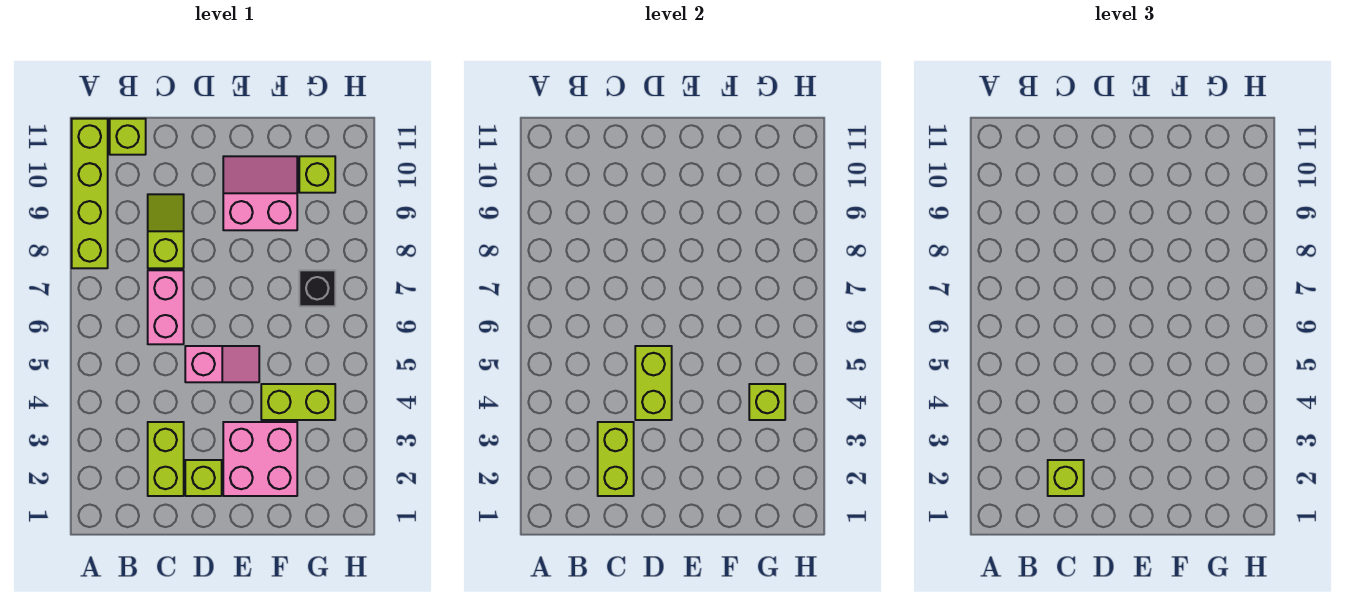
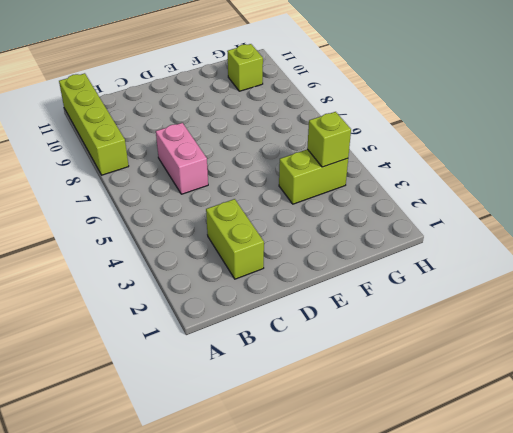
none -> lime brick B11 level 1
none -> lime slope C8:C9 level 1 top 8
none -> lime brick D2 level 1

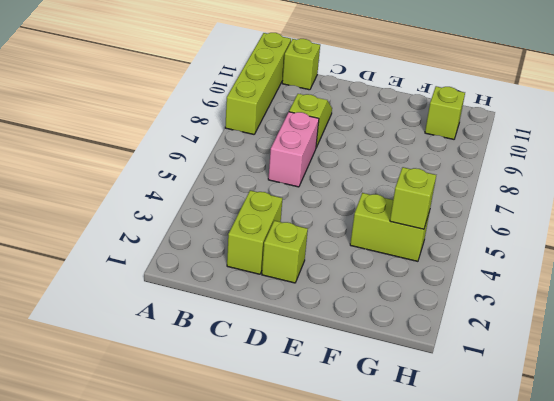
none -> pink slope D5:E5 level 1 top D
none -> pink brick E2:F3 level 1
none -> pink slope E9:F10 level 1 top 9

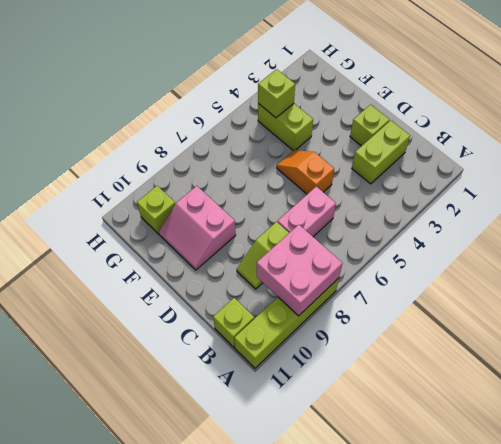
pink brick A8:B9 level 2 -> pink brick E2:F3 level 1
orange slope D5:E5 level 1 top D -> pink slope D5:E5 level 1 top D
none -> black brick G7 level 1
none -> lime brick C2:C3 level 2
none -> lime brick D4:D5 level 2

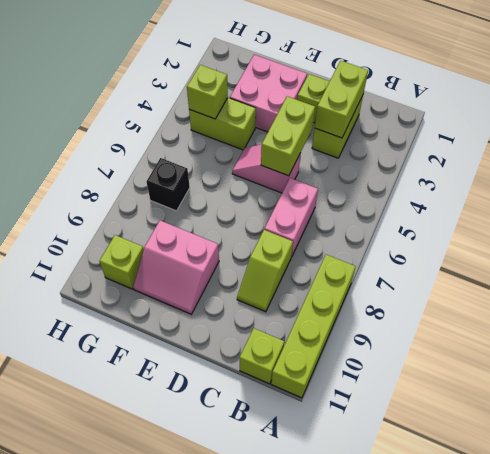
none -> lime brick C2 level 3

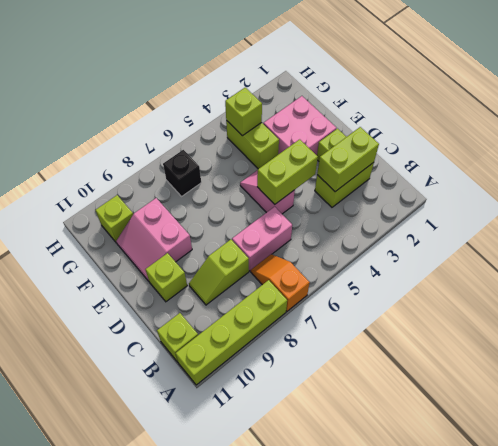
orange slope A7:B7 level 1 top A -> none
lime brick D10 level 1 -> lime brick C2 level 3

